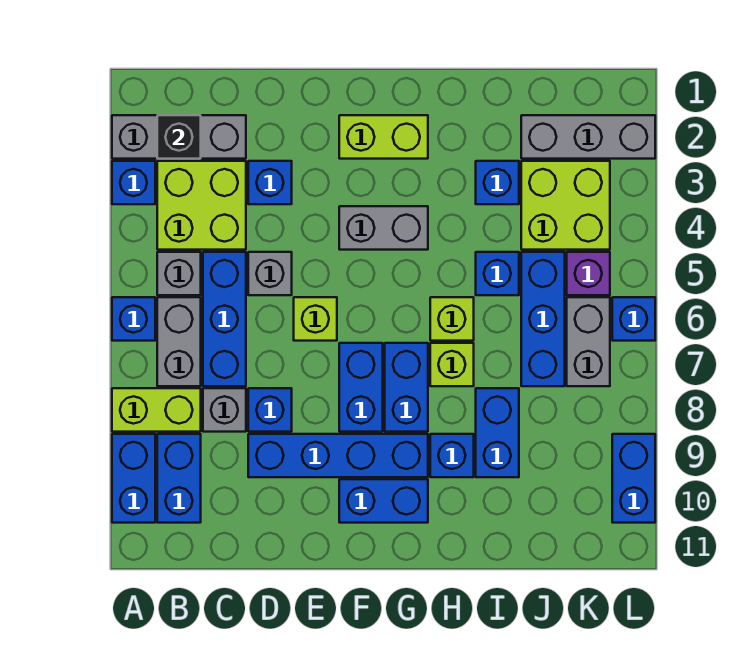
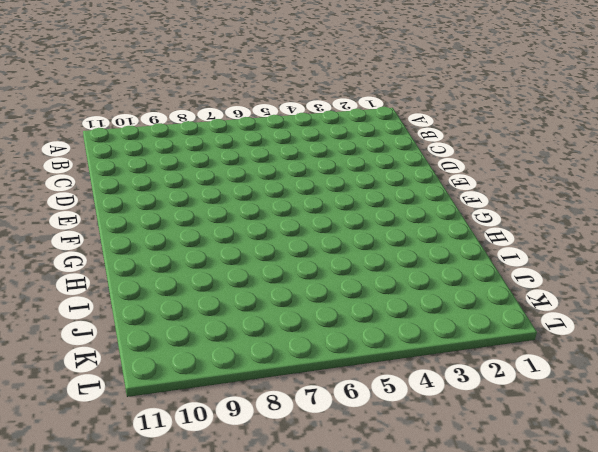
none -> grey brick A2:C2 level 1
none -> blue brick A3 level 1
none -> blue brick A6 level 1
none -> lime brick A8:B8 level 1

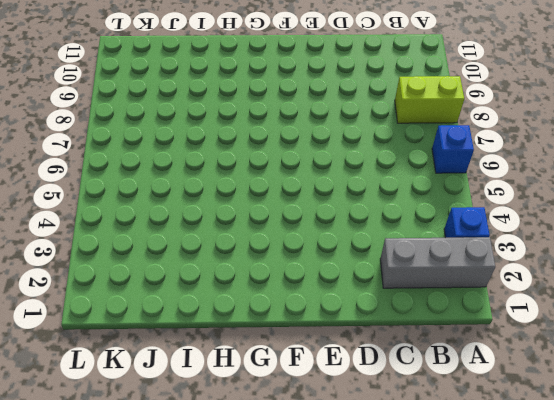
none -> blue brick A9:A10 level 1
none -> lime brick B3:C4 level 1
none -> grey brick B5 level 1
none -> grey brick B6:B7 level 1

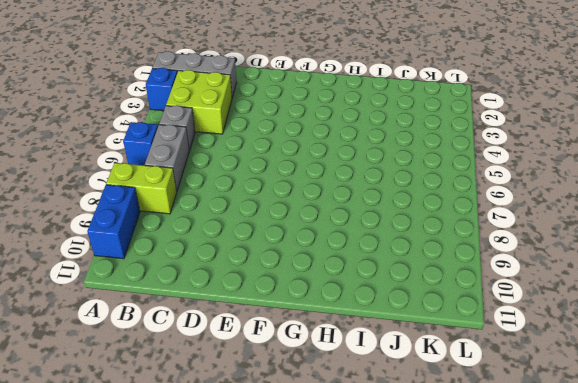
none -> blue brick B9:B10 level 1
none -> blue brick C5:C7 level 1
none -> grey brick C8 level 1
none -> blue brick D3 level 1

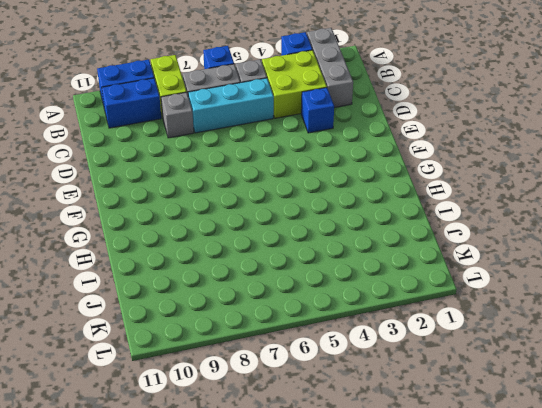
cyan brick C5:C7 level 1 -> blue brick C5:C7 level 1
none -> grey brick D5 level 1
none -> blue brick D8 level 1
none -> blue brick D9:G9 level 1
none -> lime brick E6 level 1

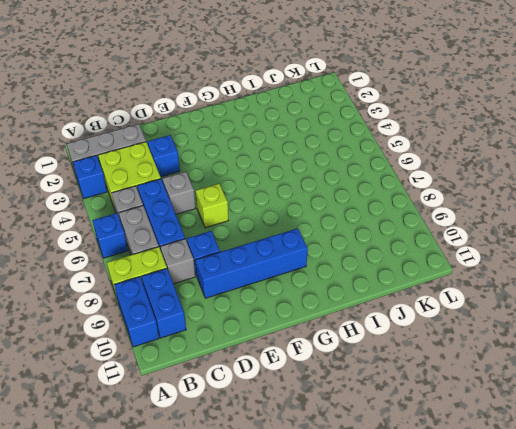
none -> lime brick F2:G2 level 1
none -> grey brick F4:G4 level 1
none -> blue brick F7:F8 level 1
none -> blue brick F10:G10 level 1

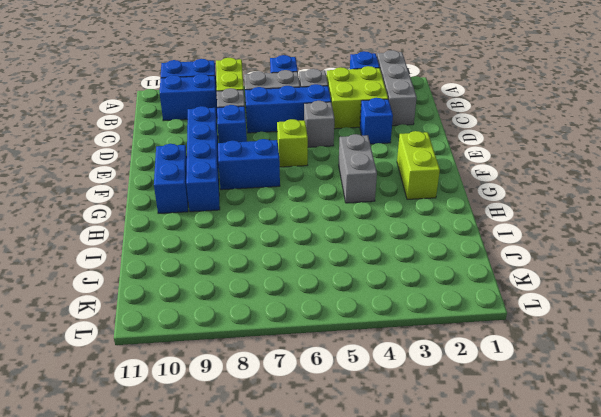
none -> blue brick G7:G8 level 1
none -> lime brick H6 level 1
none -> lime brick H7 level 1
none -> blue brick H9 level 1

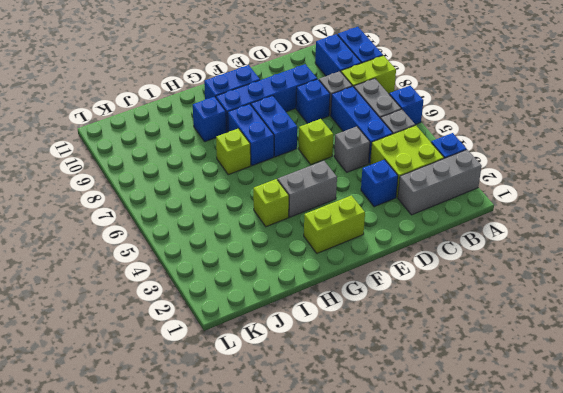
lime brick H4 level 1 -> lime brick H6 level 1
none -> blue brick I3 level 1
none -> blue brick I5 level 1
none -> blue brick I8:I9 level 1
none -> grey brick J2:L2 level 1

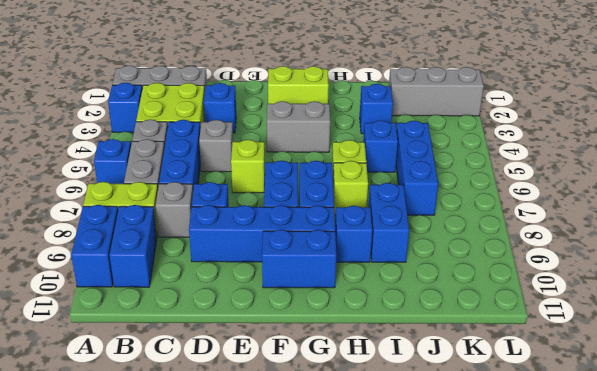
none -> lime brick J3:K4 level 1
none -> purple brick K5 level 1
none -> grey brick K6:K7 level 1
none -> blue brick L6 level 1

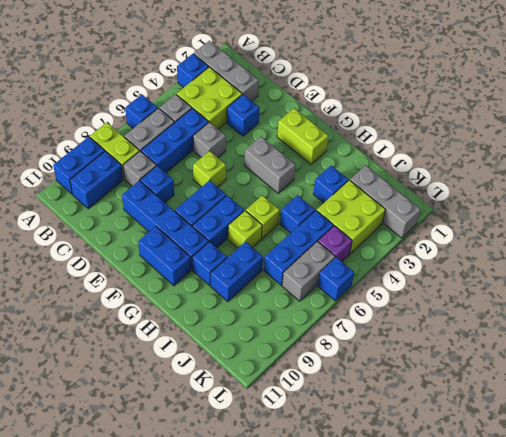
none -> blue brick L9:L10 level 1
none -> black brick B2 level 2

